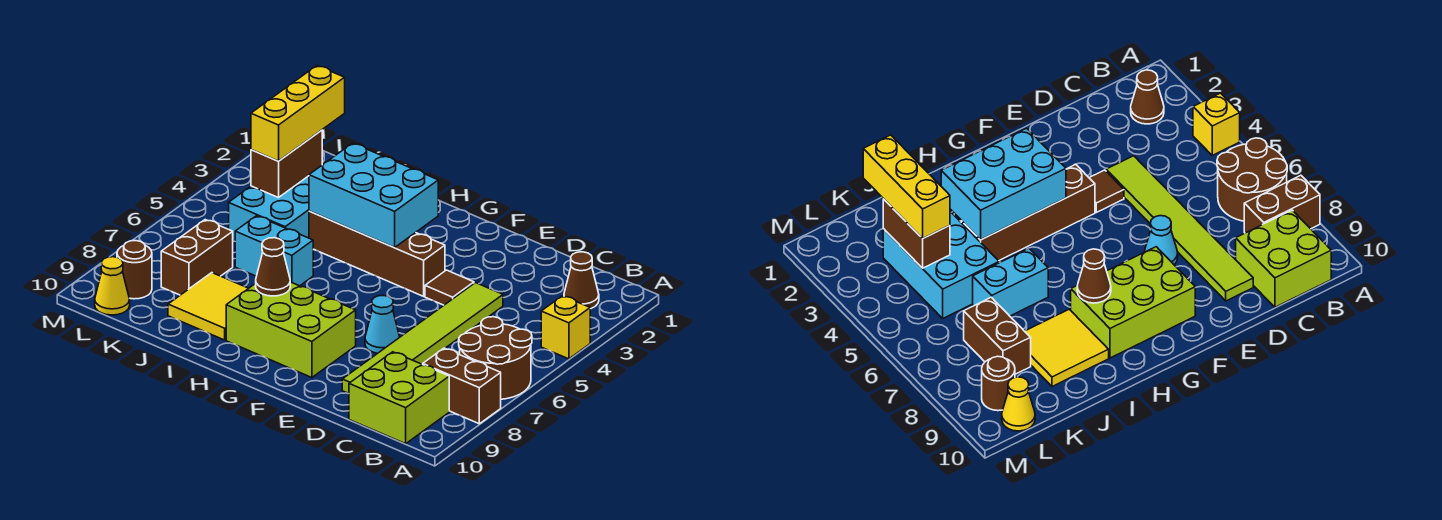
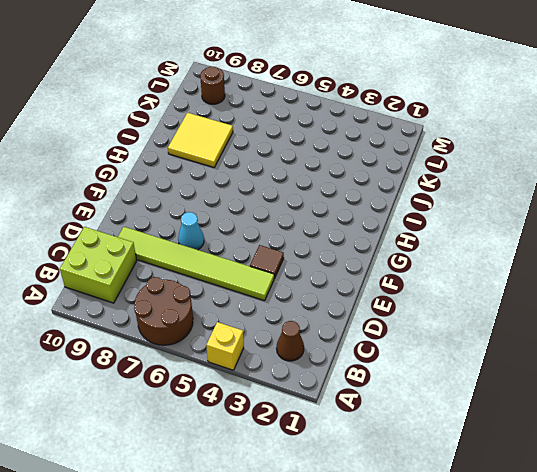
none -> brown brick A8:B8 level 1
none -> brown brick F4:I4 level 1
none -> lime brick F8:H9 level 1

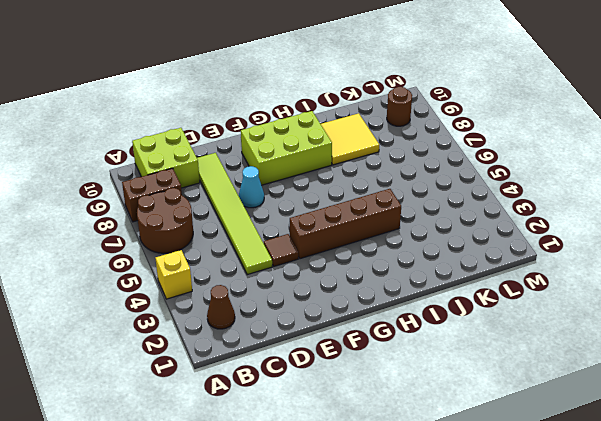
none -> cyan brick I6:J6 level 1
none -> cyan brick J3:K5 level 1
none -> brown brick K7:K8 level 1

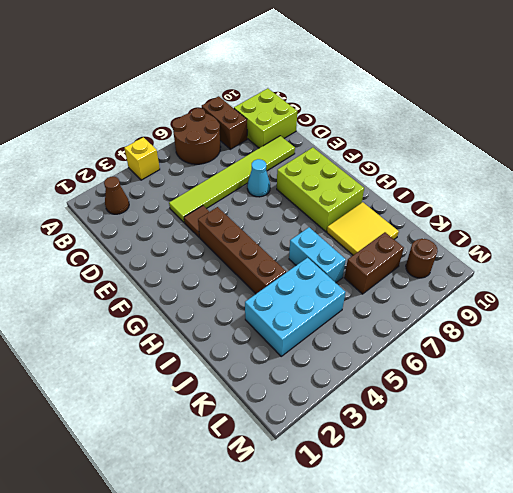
none -> yellow cone L10 level 1
none -> cyan brick G3:I4 level 2
none -> brown cone H8 level 2

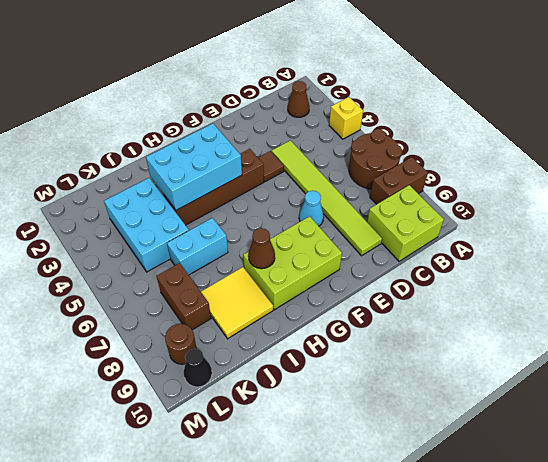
black cone L10 level 1 -> yellow cone L10 level 1
none -> brown brick K3:K4 level 2
none -> yellow brick K2:K4 level 3

